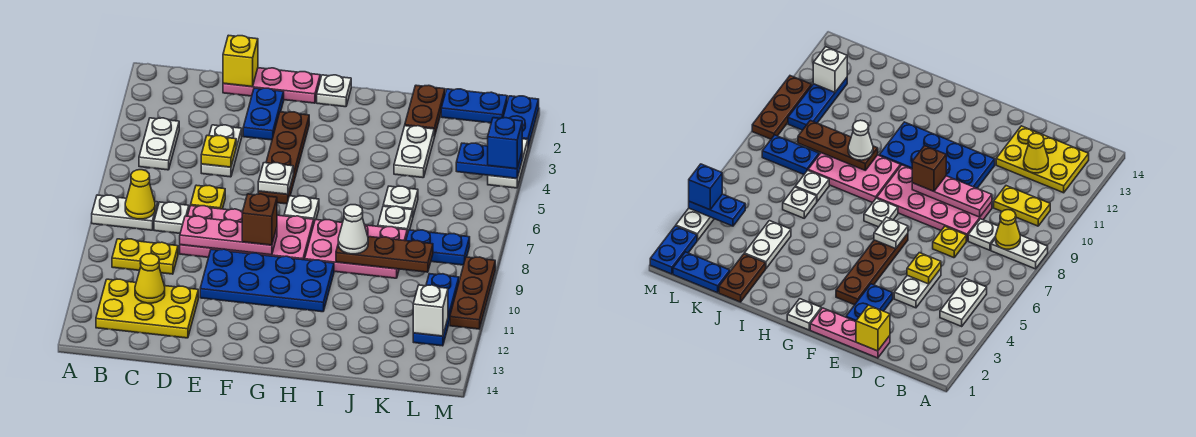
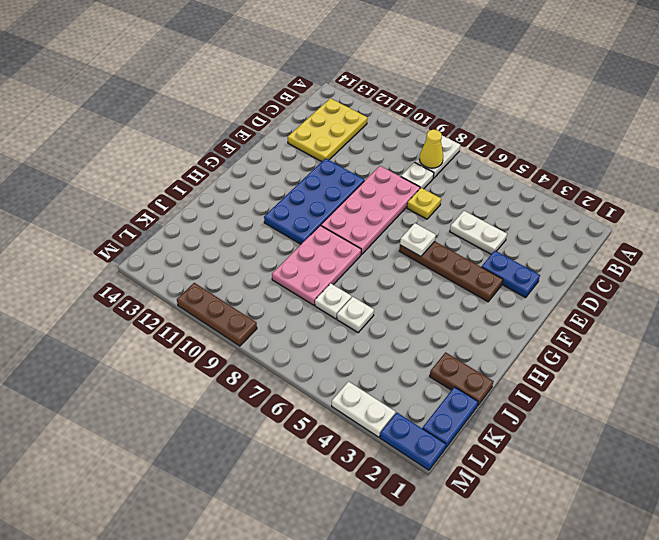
none -> white plate B4:B5 level 1
none -> yellow plate B10:C10 level 1
none -> pink plate D1:F1 level 1
none -> white plate G1 level 1

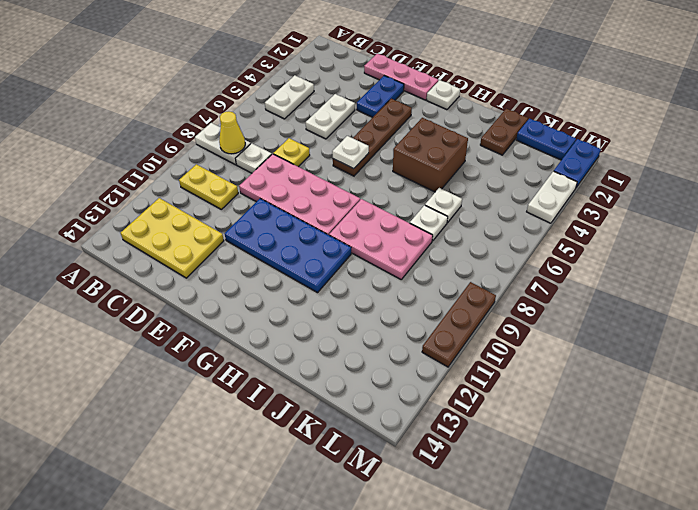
brown brick H4:I5 level 1 -> none
none -> white plate G7 level 1
none -> white plate J3:J4 level 1
none -> blue plate K8:L8 level 1
none -> blue plate L10:L12 level 1

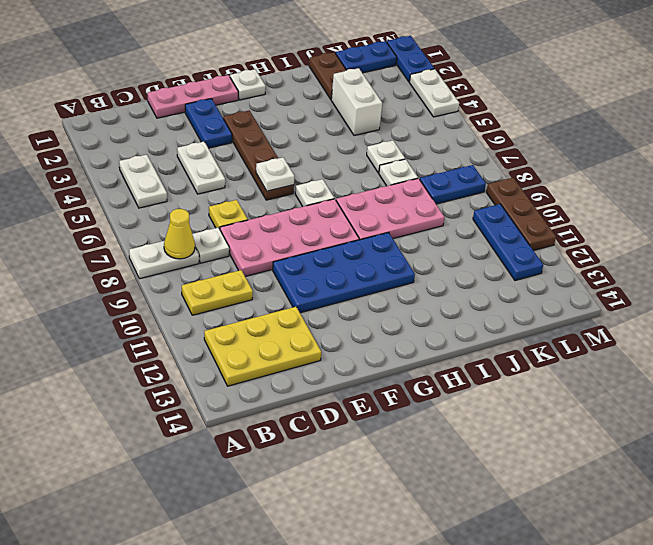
white brick J3:J4 level 1 -> white plate J3:J4 level 1
none -> yellow cone C12 level 2
none -> yellow brick D1 level 2
none -> yellow plate D5 level 2
none -> pink plate D9:F9 level 2

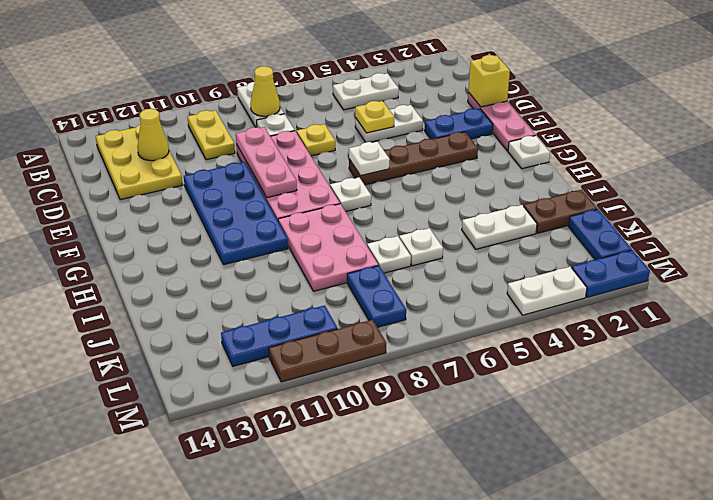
none -> brown plate I9:K9 level 2
none -> blue plate L4:M4 level 2
none -> white brick L12 level 2
none -> brown brick F9 level 3

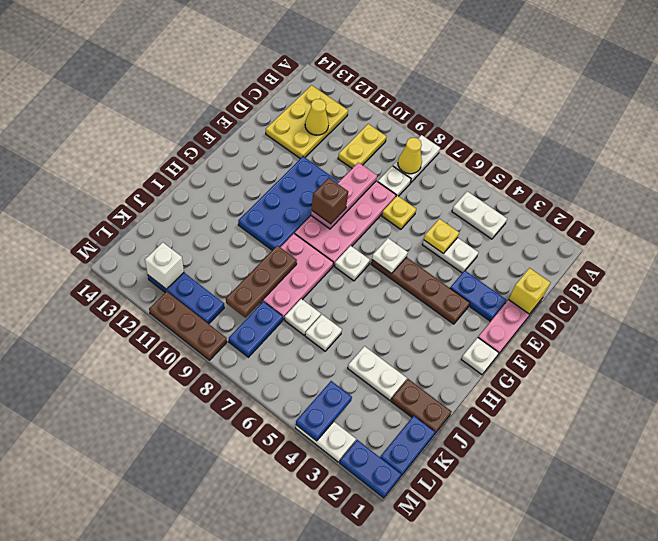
none -> white cone I9 level 3
none -> blue brick M4 level 3

